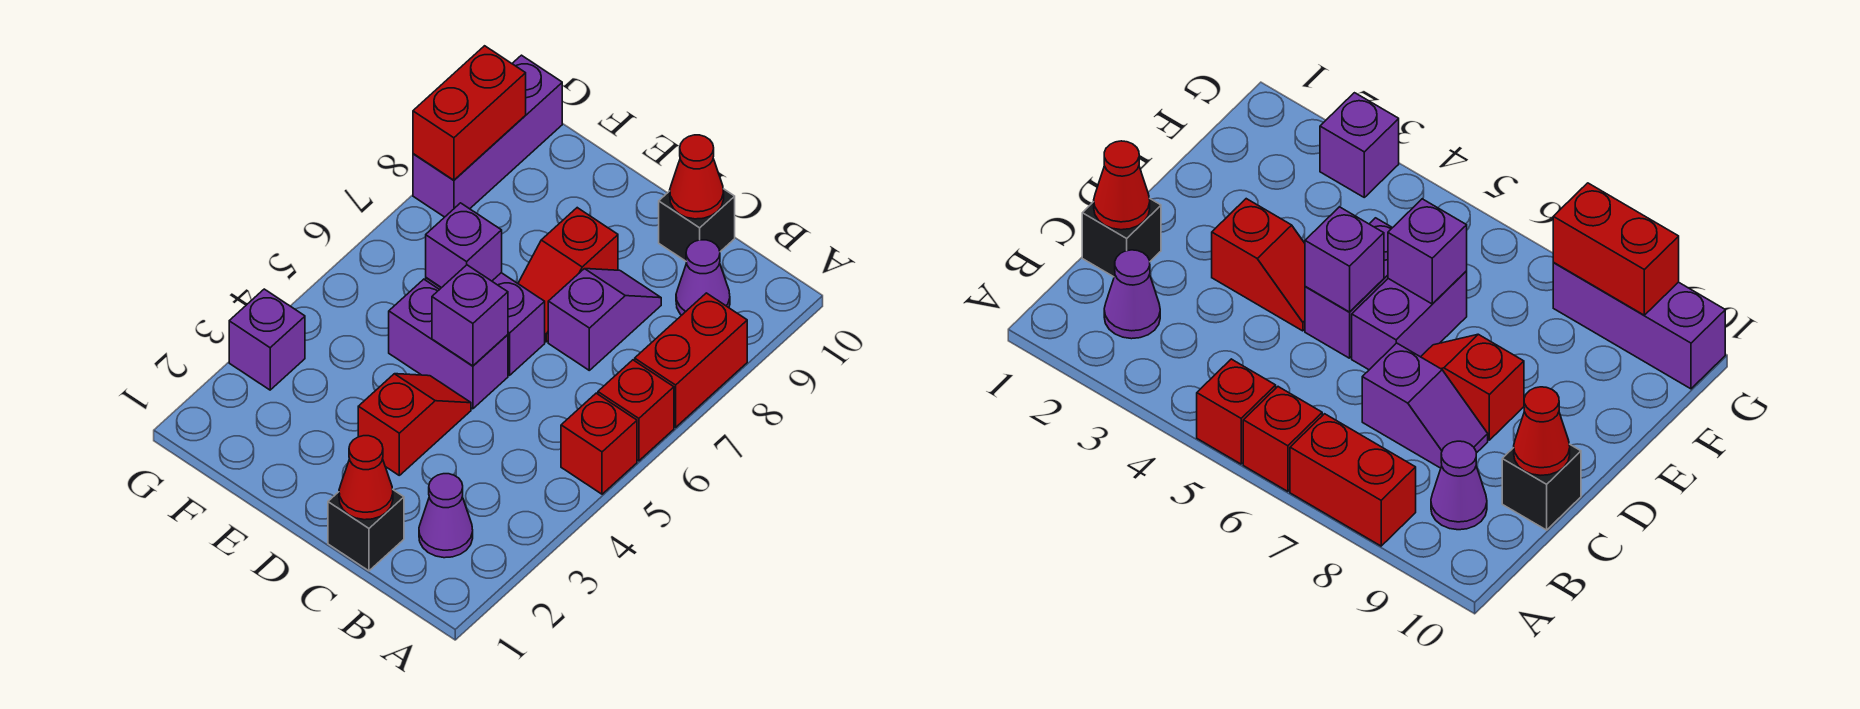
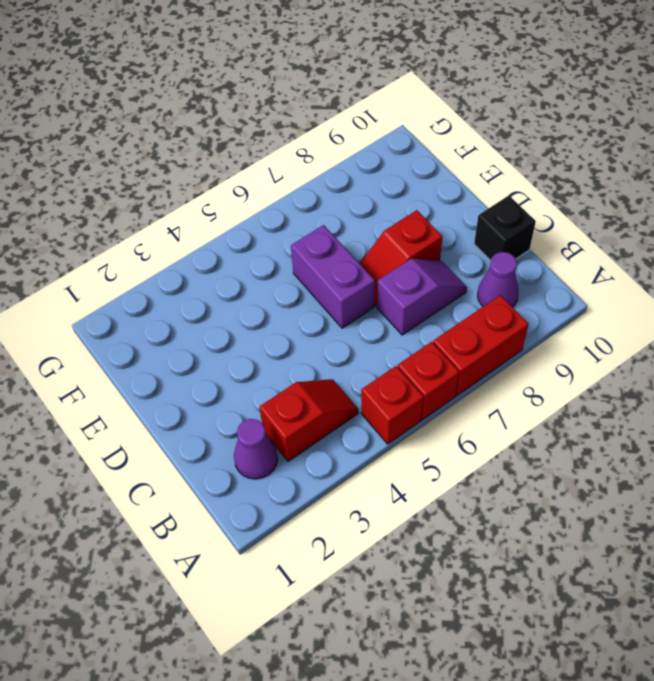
red slope B3:B4 level 1 top 3 -> red slope D3:D4 level 1 top 3
none -> black brick C1 level 1
none -> purple brick D5:E5 level 1
none -> purple brick G3 level 1

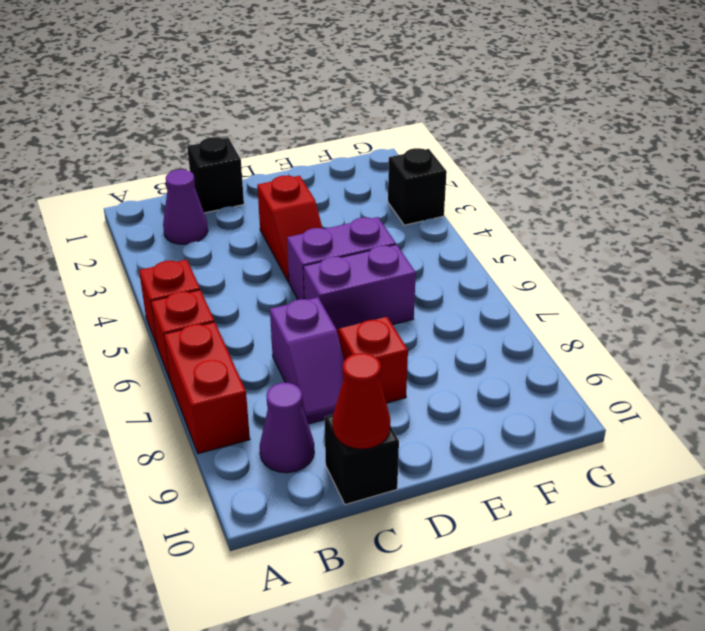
black brick G3 level 1 -> purple brick G3 level 1
none -> purple brick G8:G10 level 1
none -> red cone C1 level 2
none -> purple brick D5 level 2

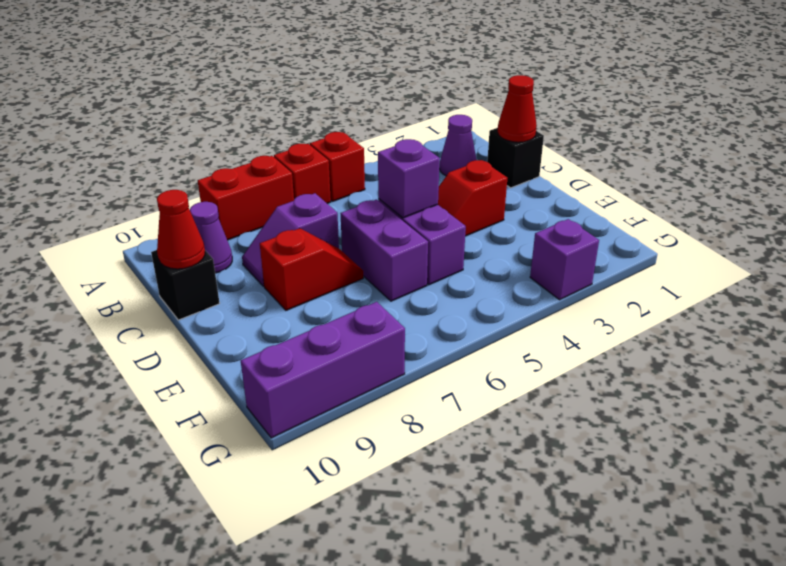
none -> purple brick E6 level 2
none -> red brick G8:G9 level 2

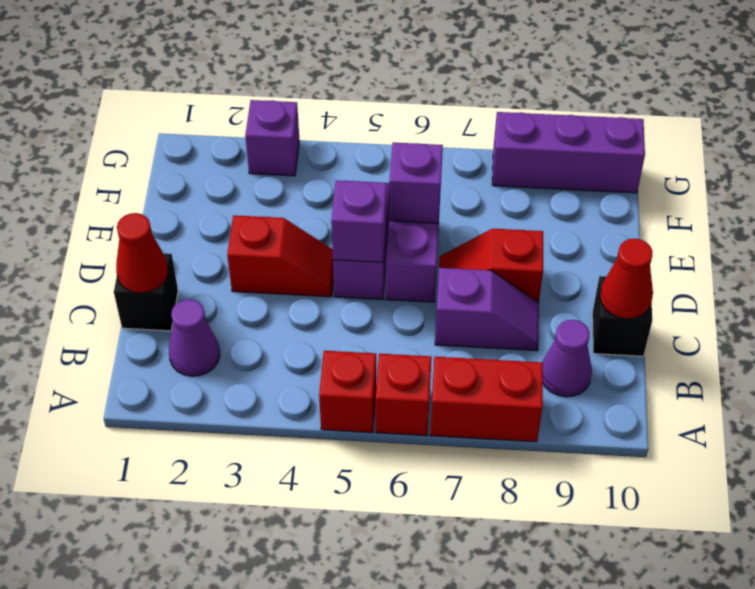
none -> red brick G8:G9 level 2

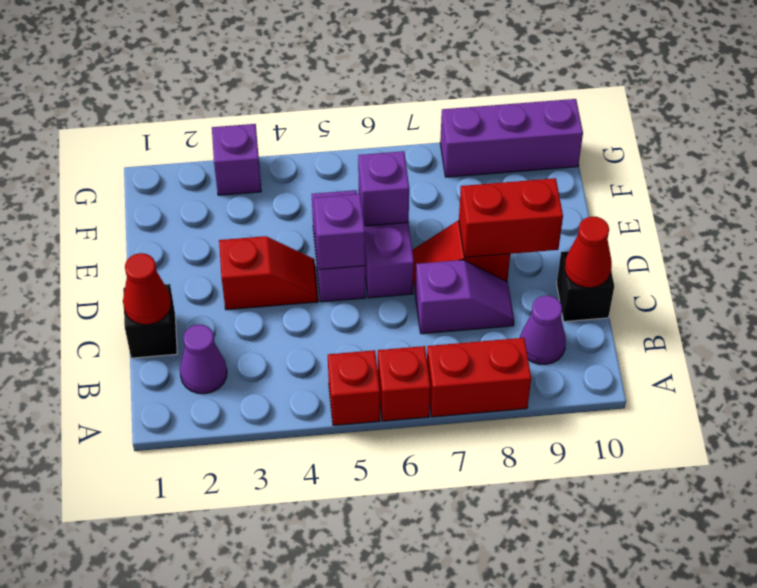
red brick D8:D9 level 2 -> red brick G8:G9 level 2

